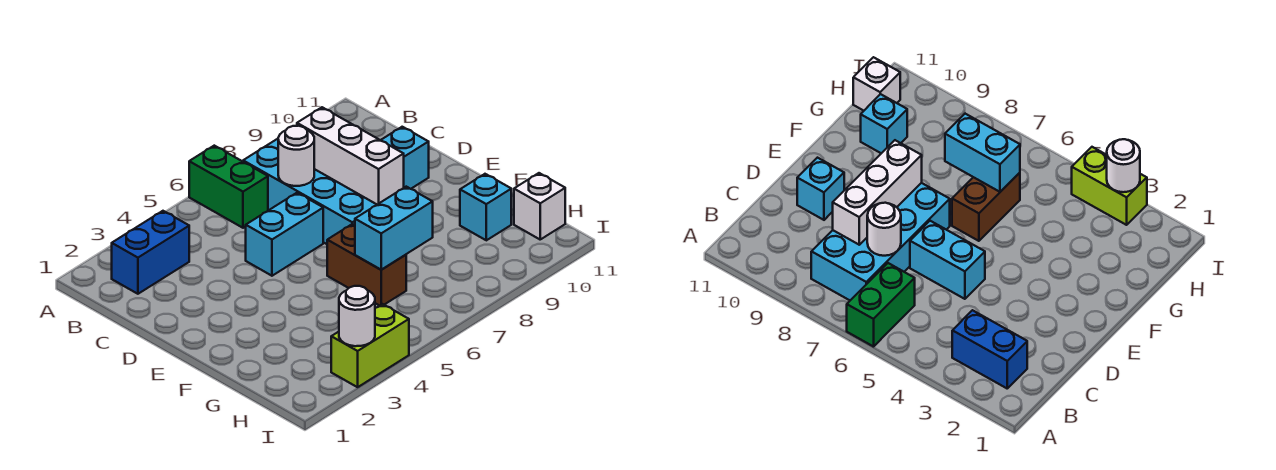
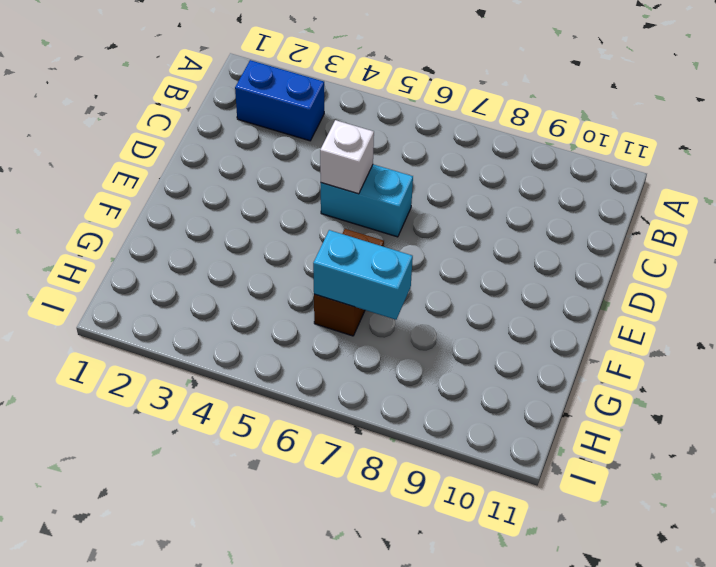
white brick D5 level 2 -> white brick H11 level 1
none -> green brick A6:B6 level 1
none -> cyan brick B7:E8 level 1
none -> cyan brick D10 level 1

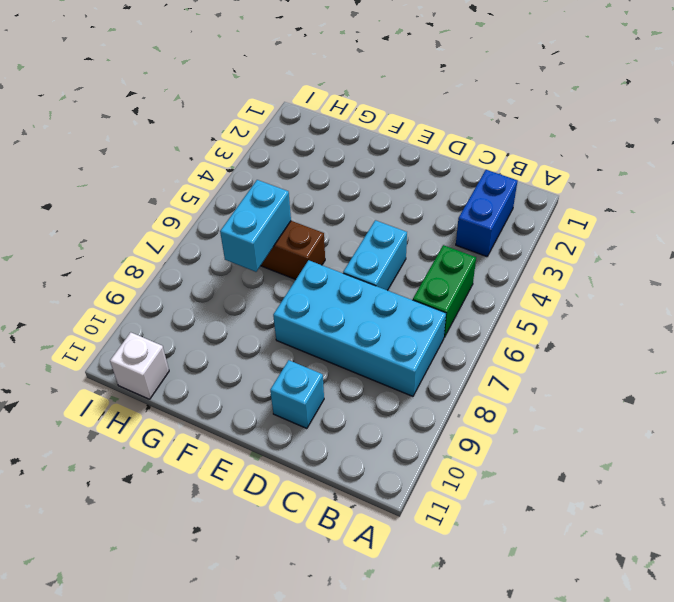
green brick B5:B6 level 1 -> green brick A6:B6 level 1
none -> cyan brick G10 level 1
none -> lime brick I3:I4 level 1
none -> white round brick C7 level 2

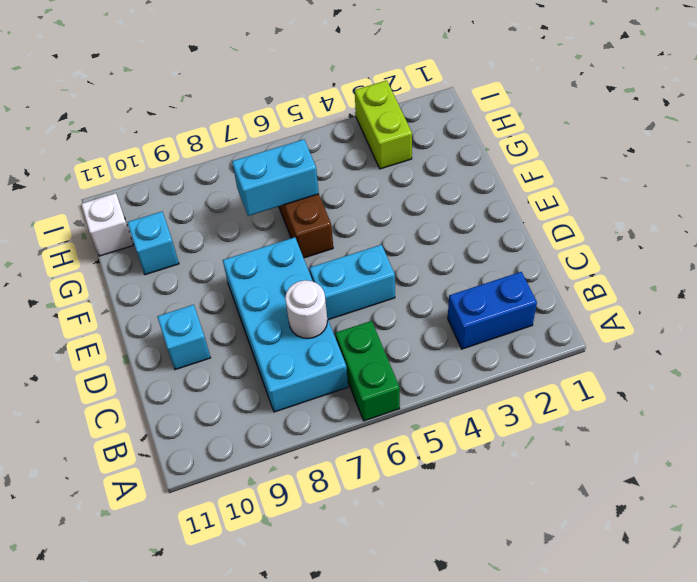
lime brick H3:I3 level 1 -> lime brick I3:I4 level 1
none -> white brick C8:E8 level 2
none -> white round brick I3 level 2

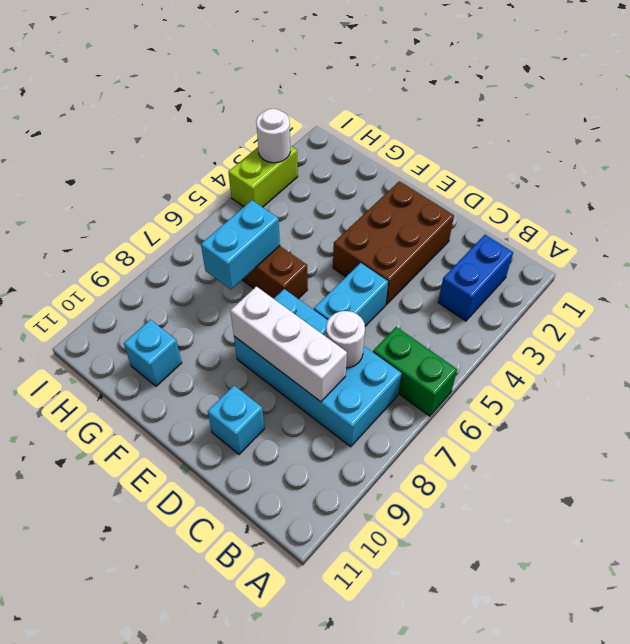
brown brick D2:E4 level 1 -> none
none -> white brick H11 level 1

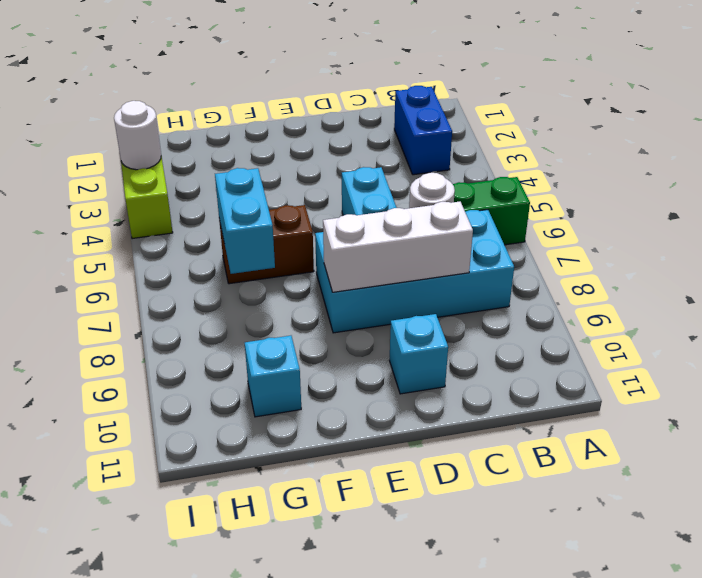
none -> white brick H11 level 1

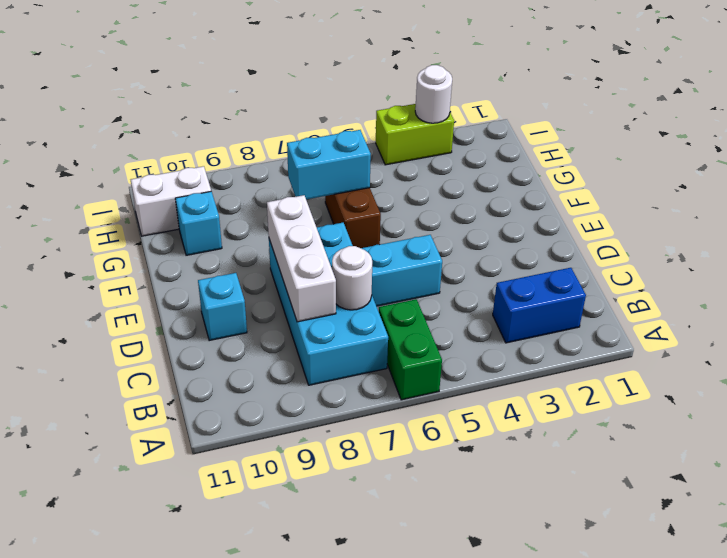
white brick H10:H11 level 1 -> white brick H11 level 1

